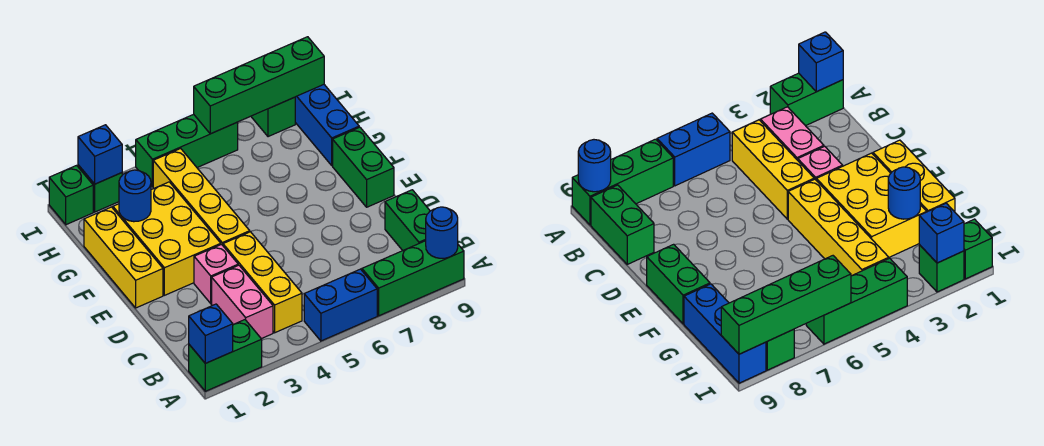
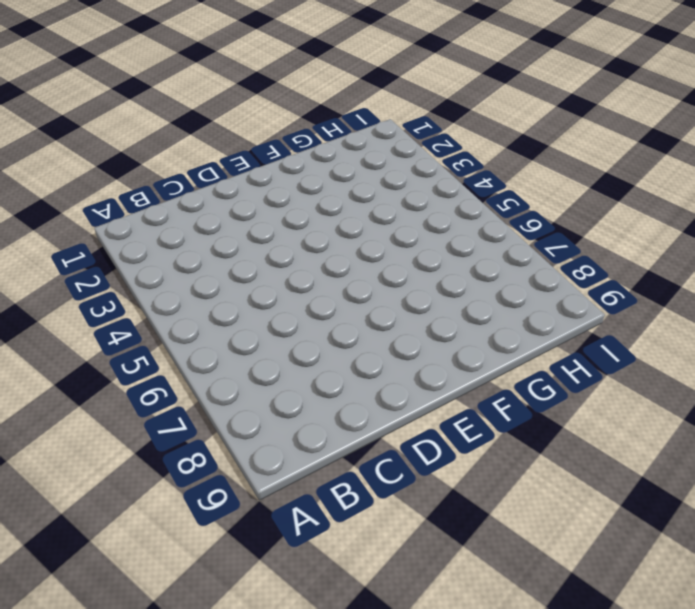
none -> green brick A1:A2 level 1
none -> blue brick A5:A6 level 1
none -> green brick A7:A9 level 1

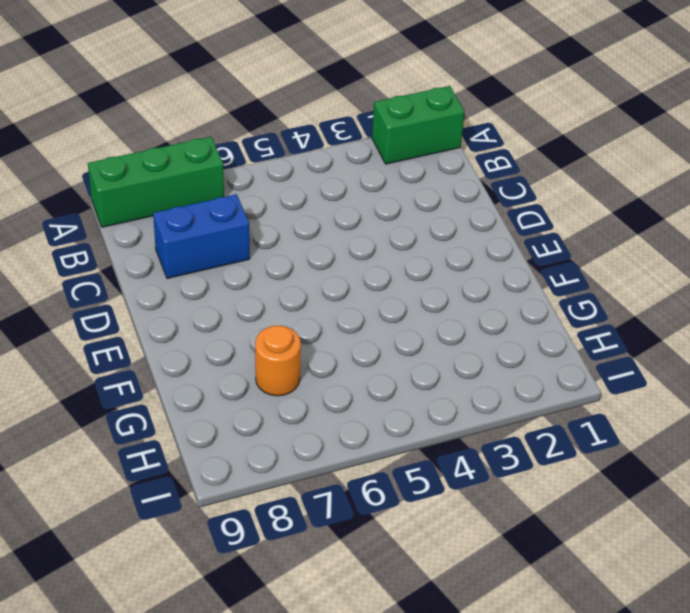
blue brick C7:C8 level 1 -> blue brick A5:A6 level 1
orange round brick G7 level 1 -> none
none -> pink brick B3:C3 level 1
none -> yellow brick B4:D4 level 1
none -> green brick B9:C9 level 1

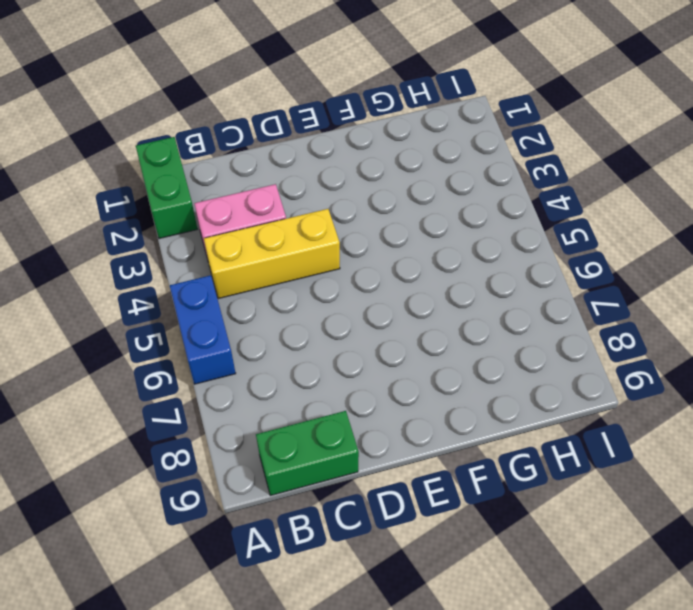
none -> green brick A7:A9 level 1
none -> pink brick D3 level 1
none -> yellow brick E1:G1 level 1

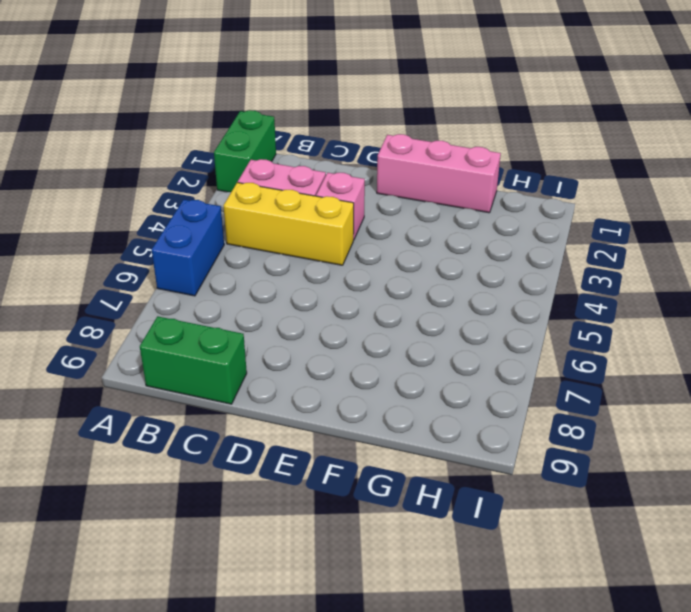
pink brick E1:G1 level 1 -> yellow brick E1:G1 level 1
none -> green brick A7:A9 level 1
none -> yellow brick E2:G3 level 1
none -> yellow brick E4:H4 level 1

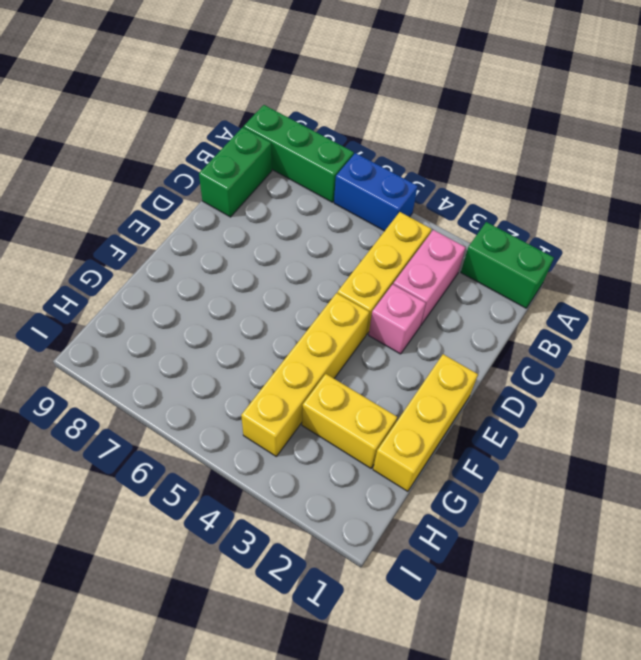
yellow brick G2:G3 level 1 -> yellow brick E2:G3 level 1
none -> green brick E9:F9 level 1
none -> blue brick G9:I9 level 1
none -> green brick I1 level 1

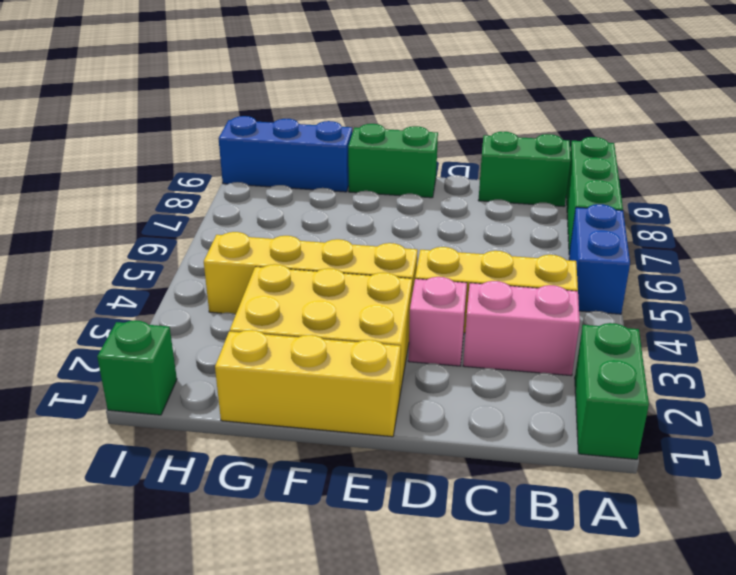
none -> green brick I2 level 1
none -> green brick I4:I6 level 1
none -> green brick I8 level 1

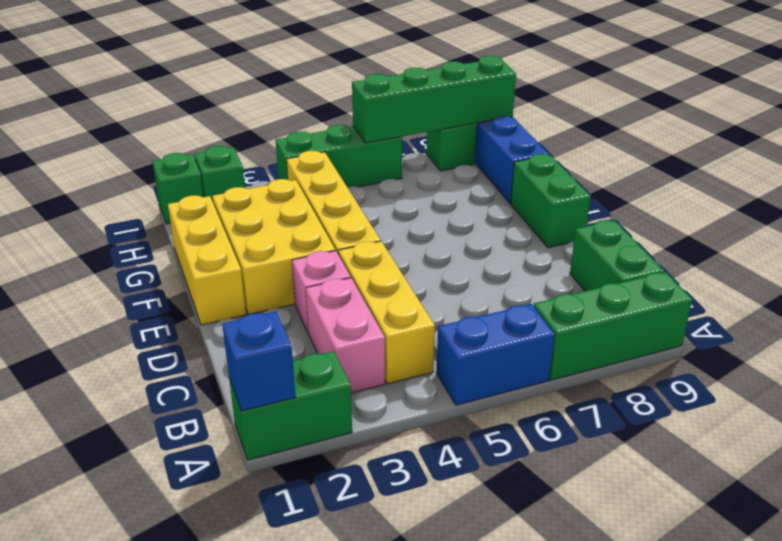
none -> blue round brick A9 level 2
none -> blue round brick G2 level 2
none -> blue brick I2 level 2

